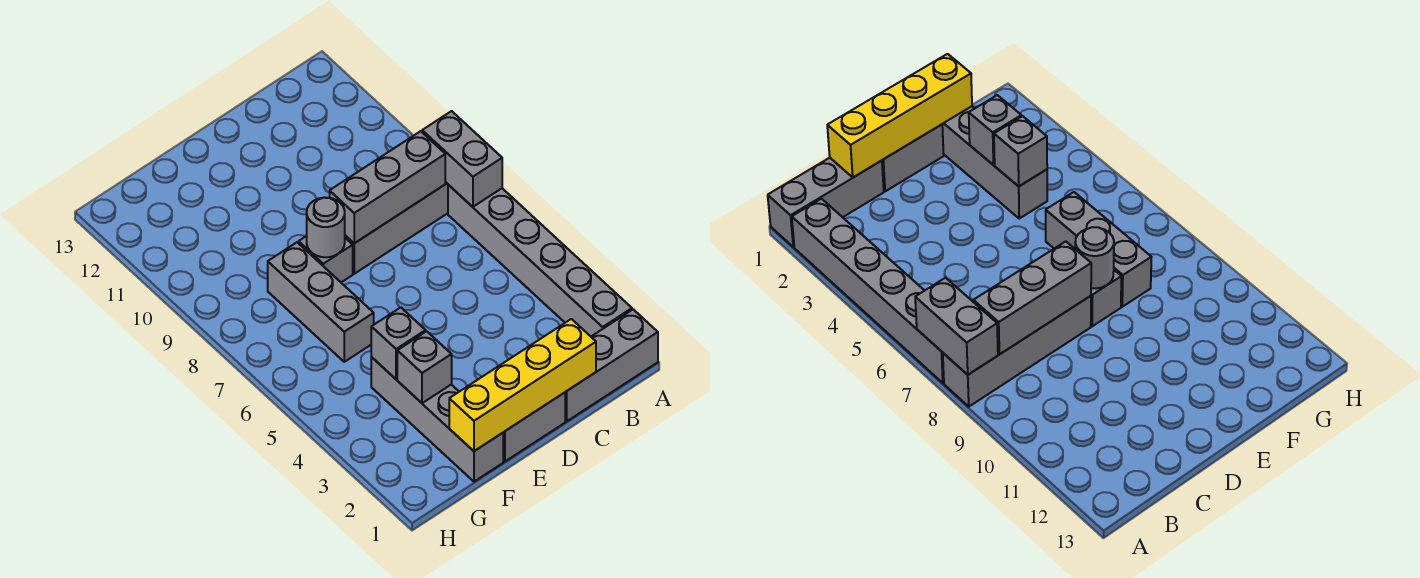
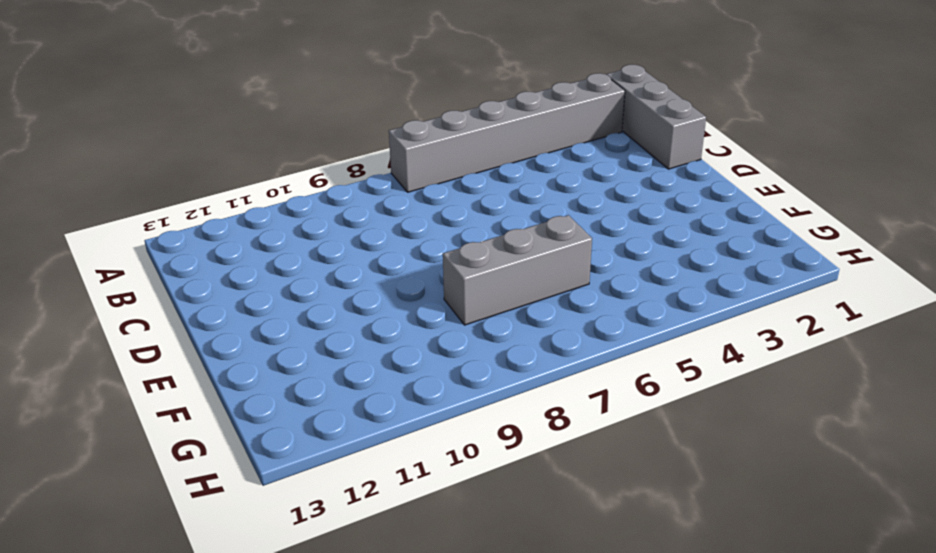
none -> grey brick A8:D8 level 1
none -> grey brick D1:E1 level 1
none -> grey brick E8 level 1

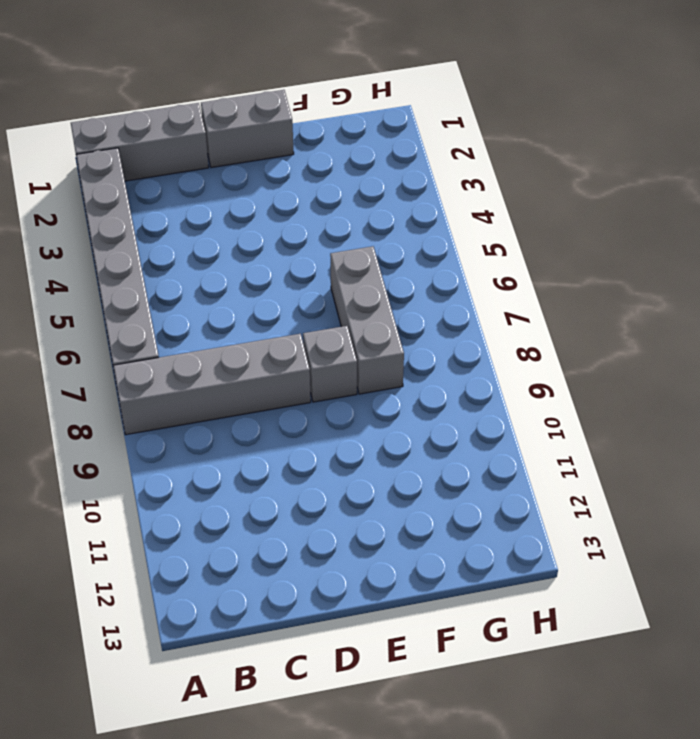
none -> grey brick F1:F4 level 1
none -> grey brick A7:A8 level 2
none -> grey brick B8:D8 level 2

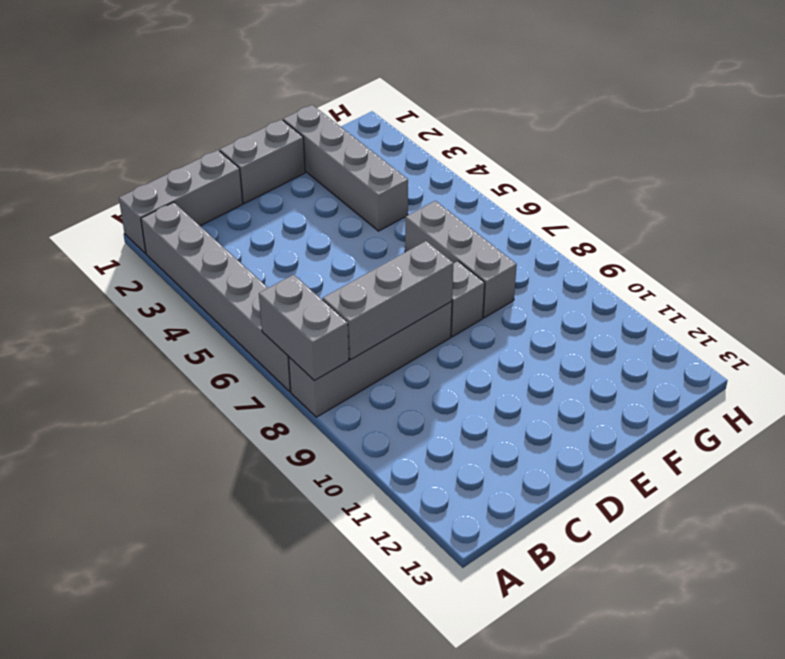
none -> yellow brick C1:F1 level 2
none -> grey round brick E8 level 2
none -> grey brick F3 level 2

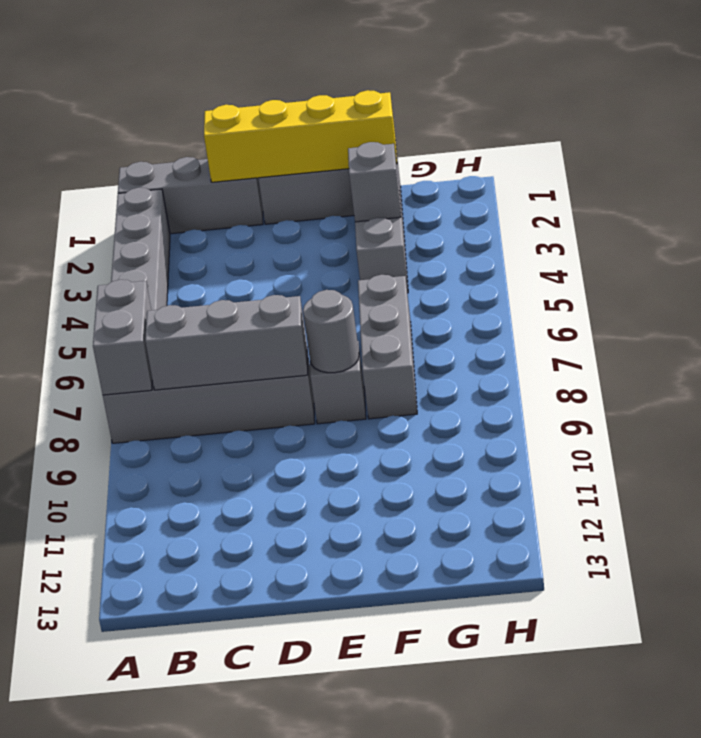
none -> grey brick F4 level 2

